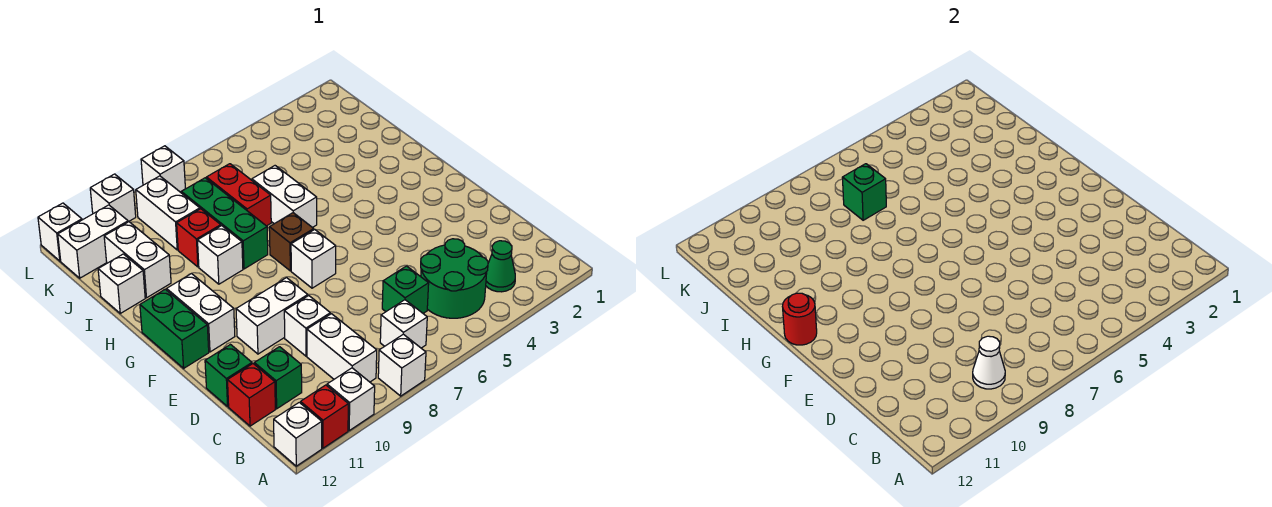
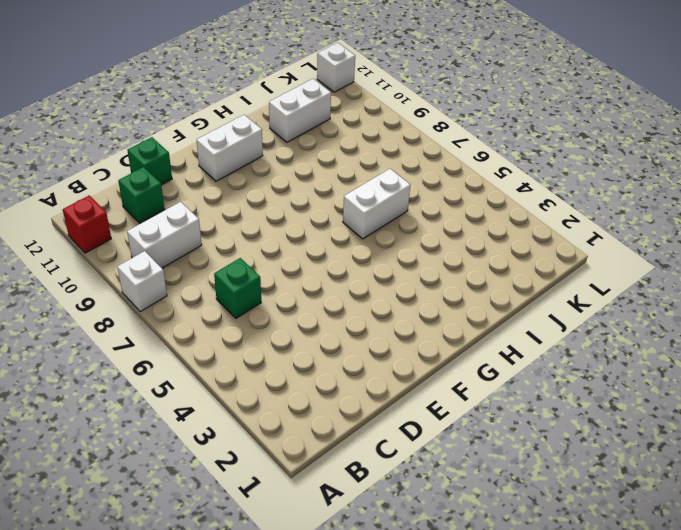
none -> white brick A10 level 1
none -> white brick A12 level 1
none -> green cone B3 level 1
none -> green round brick B4:C5 level 1

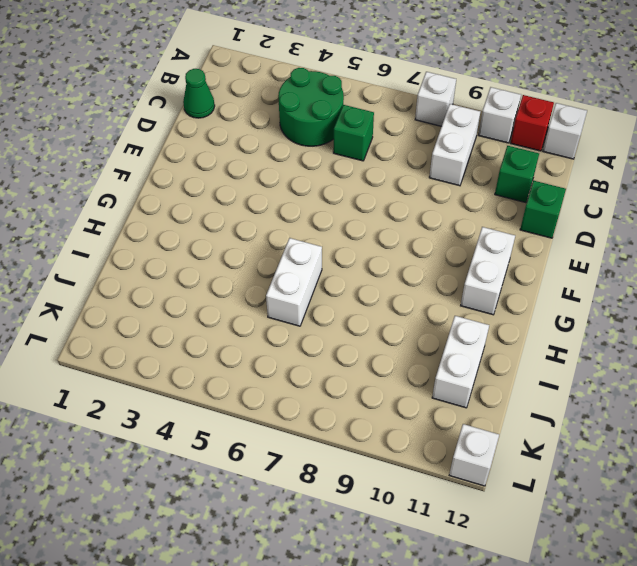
green cone C1 level 1 -> green cone B3 level 1
none -> white brick B7 level 1
none -> red brick C12 level 1
none -> white brick D9 level 1
none -> white brick E9:E10 level 1

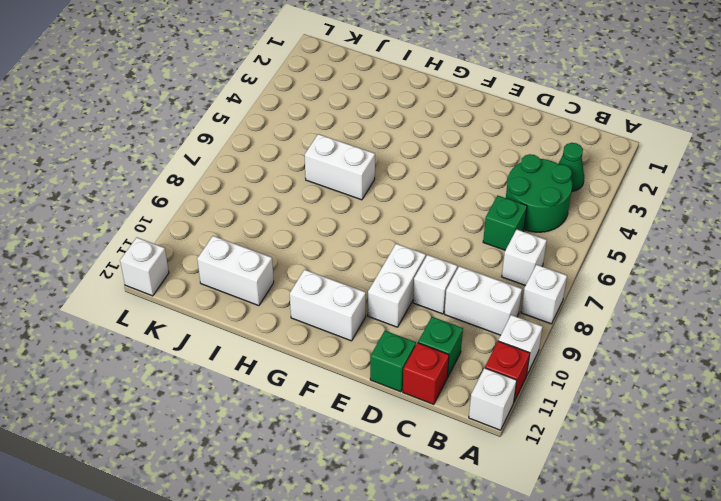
none -> white brick F7 level 1
none -> green brick F12:G12 level 1
none -> brown brick G7 level 1
none -> green brick H8:J8 level 1

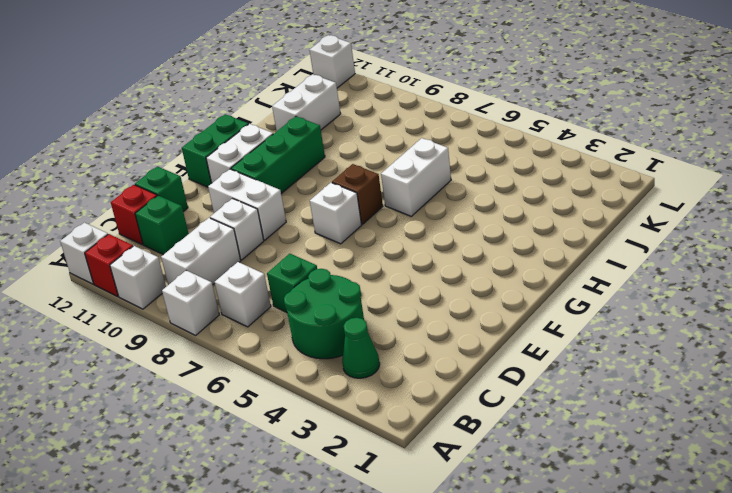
green brick F10:H10 level 1 -> green brick H8:J8 level 1
none -> white brick H9 level 1
none -> red brick I7:J7 level 1
none -> red brick I9 level 1
none -> white brick I12 level 1

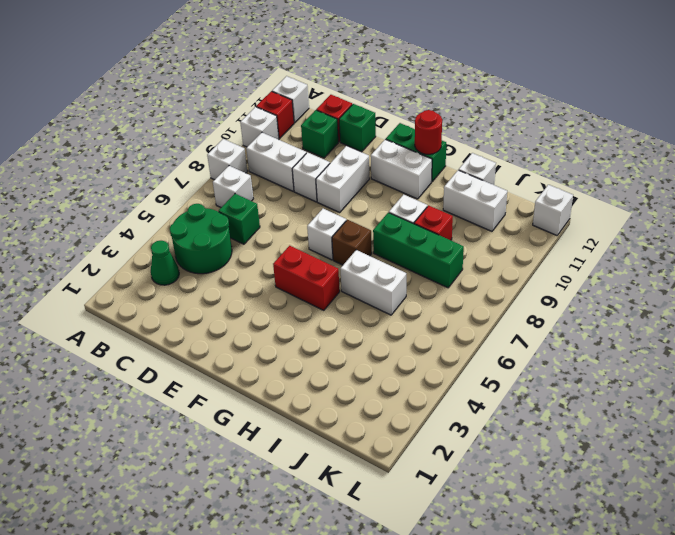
red brick F5:G5 level 1 -> red brick I7:J7 level 1
none -> white brick J9:K9 level 1
none -> white brick K11:K12 level 1
none -> white brick L8 level 1
none -> white brick L10 level 1

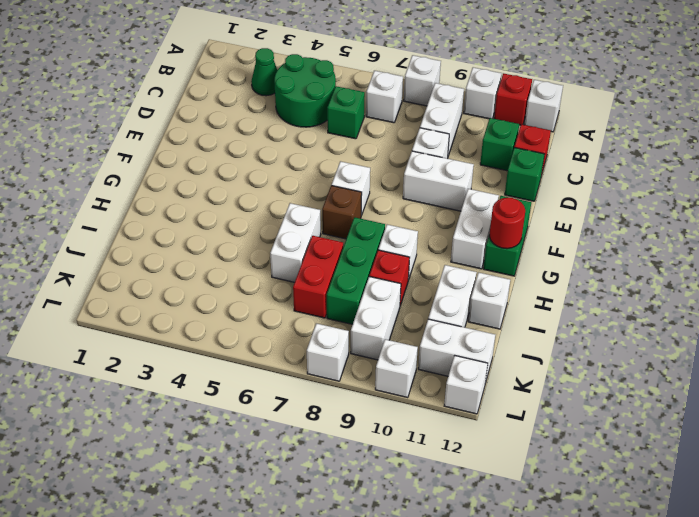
none -> white cone B9 level 2
none -> green brick J7 level 2

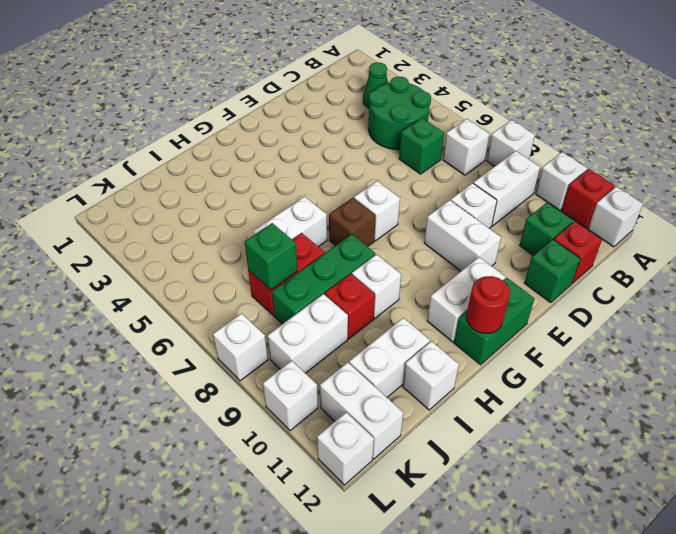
none -> white cone B9 level 2

